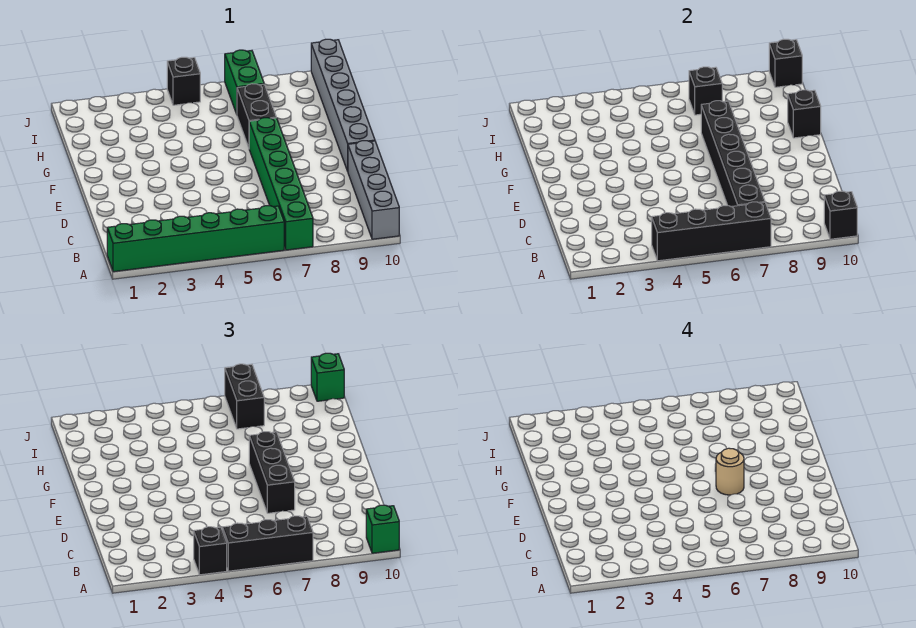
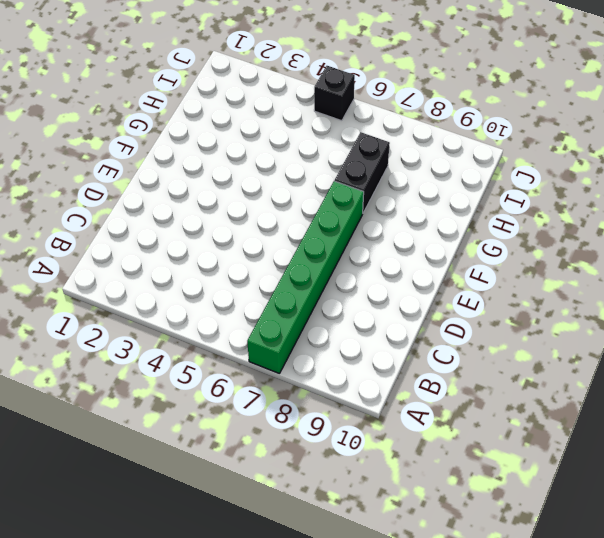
none -> green brick A1:A6 level 1
none -> grey brick A10:D10 level 1
none -> grey brick E10:J10 level 1

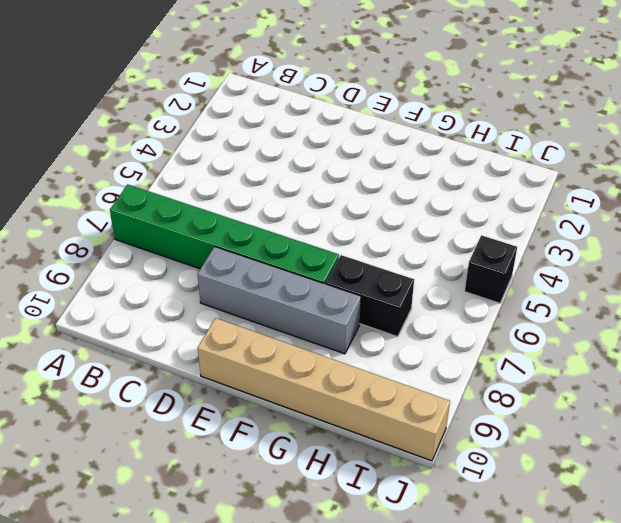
grey brick D8:G8 level 1 -> grey brick A10:D10 level 1
tan brick E10:J10 level 1 -> grey brick E10:J10 level 1
none -> green brick A1:A6 level 1
none -> green brick I7:J7 level 1
none -> black brick A4:A7 level 2

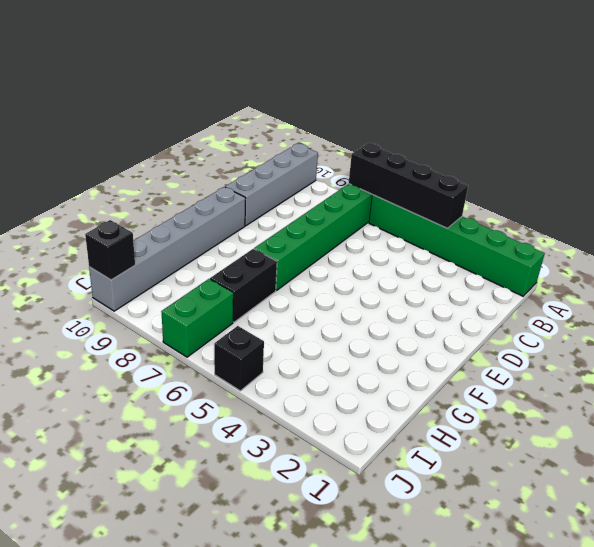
none -> black brick A10 level 2
none -> black brick B7:G7 level 2
none -> black brick G10 level 2

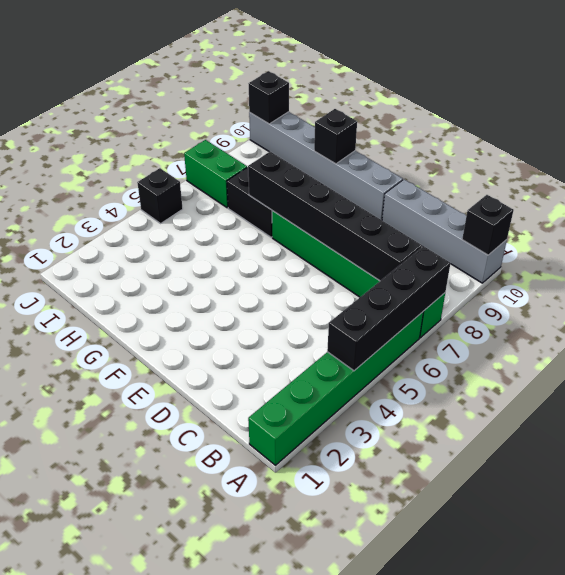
none -> black brick I7 level 2
none -> black brick A4 level 3
none -> black brick A5:A7 level 3

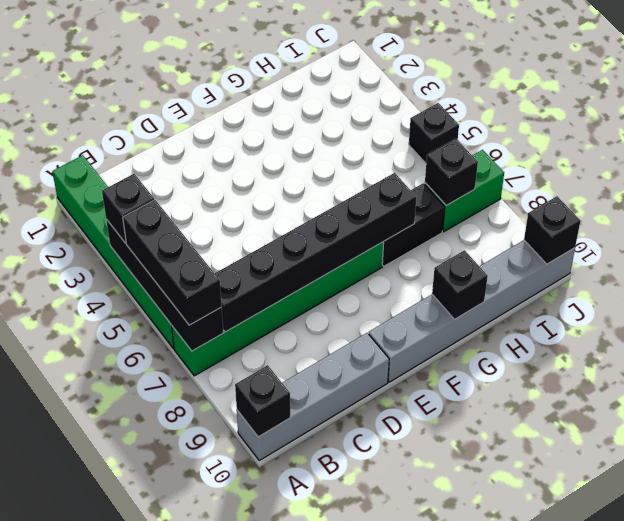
none -> green brick A10 level 3
none -> black brick D7:F7 level 3
none -> black brick I7:J7 level 3

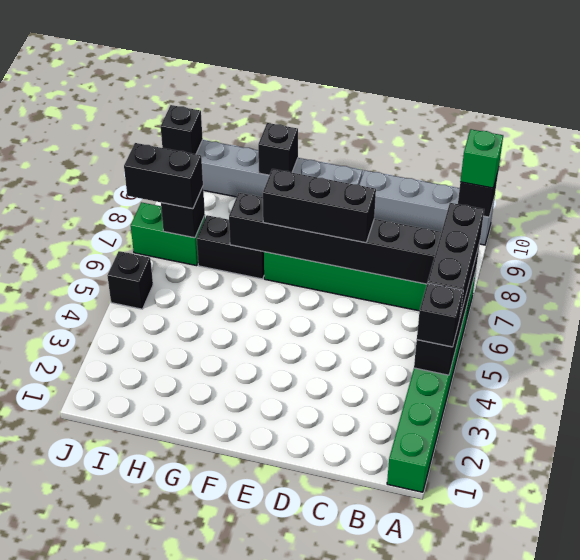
none -> green brick J10 level 3
none -> tan round brick E7 level 4

